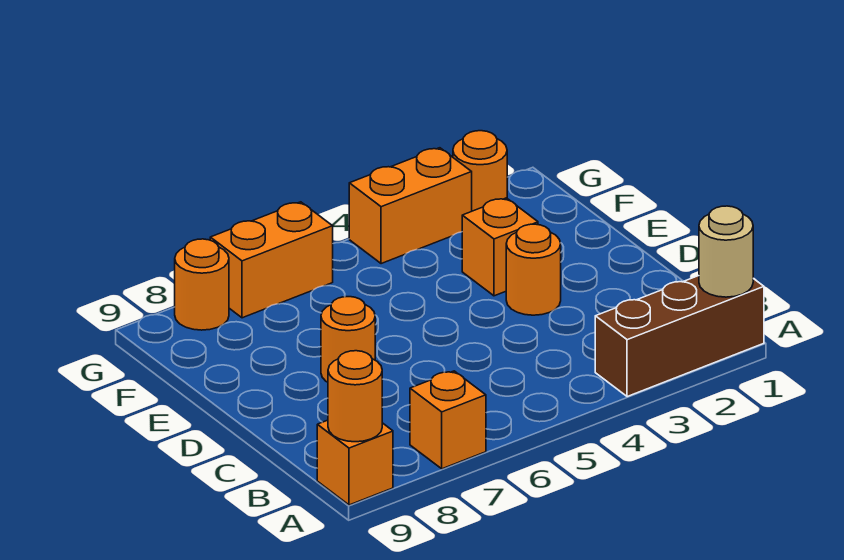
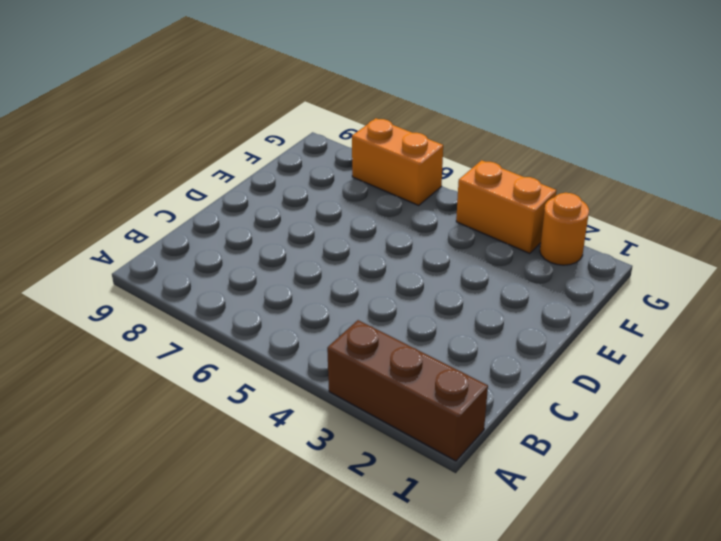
none -> orange brick A7 level 1
none -> orange brick A9 level 1
none -> orange round brick D3 level 1

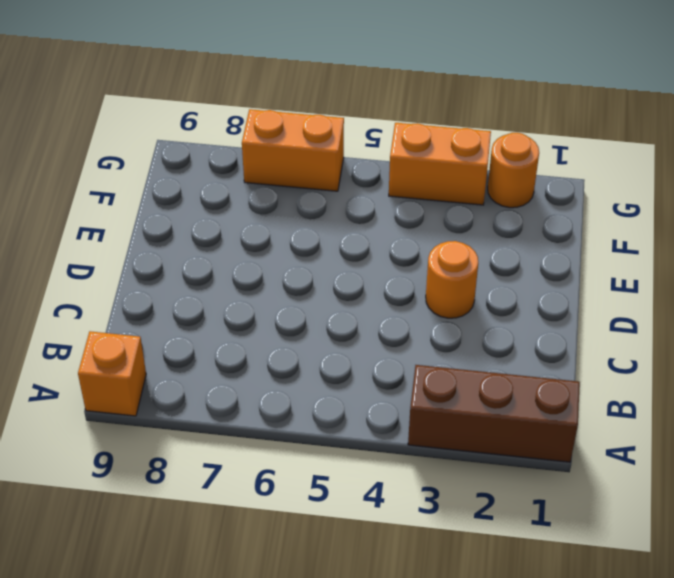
none -> orange brick A7 level 1
none -> orange round brick D7 level 1
none -> orange brick E3 level 1

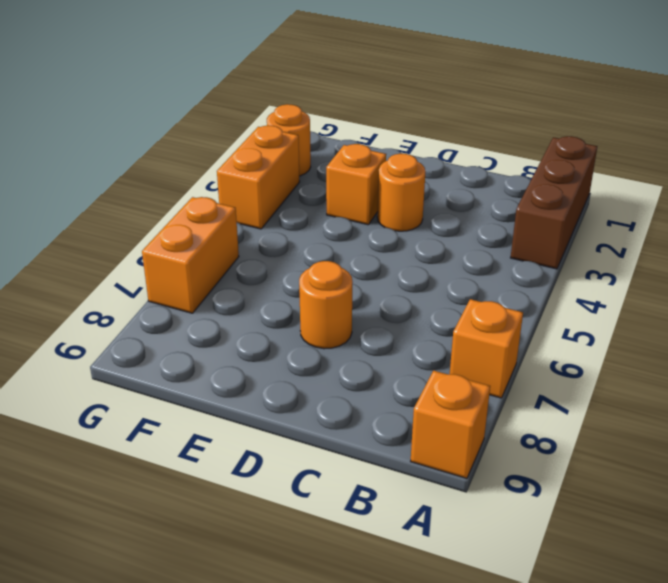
none -> orange round brick G8 level 1
none -> tan round brick A1 level 2
none -> orange round brick A9 level 2

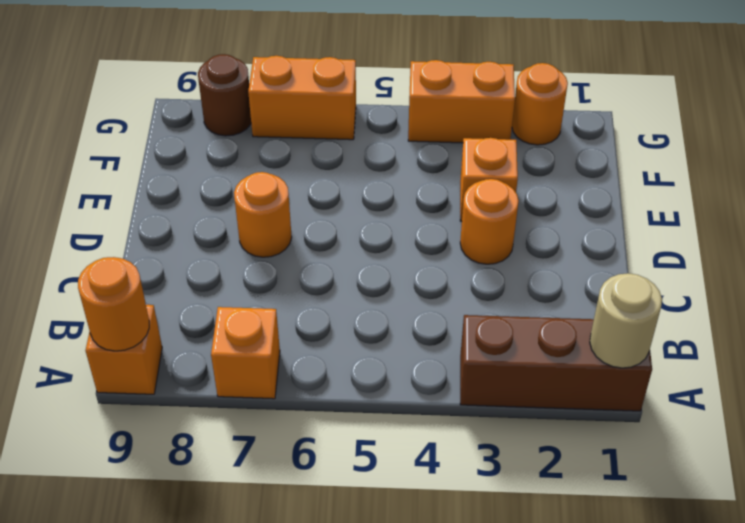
brown round brick G8 level 1 -> orange round brick G8 level 1

